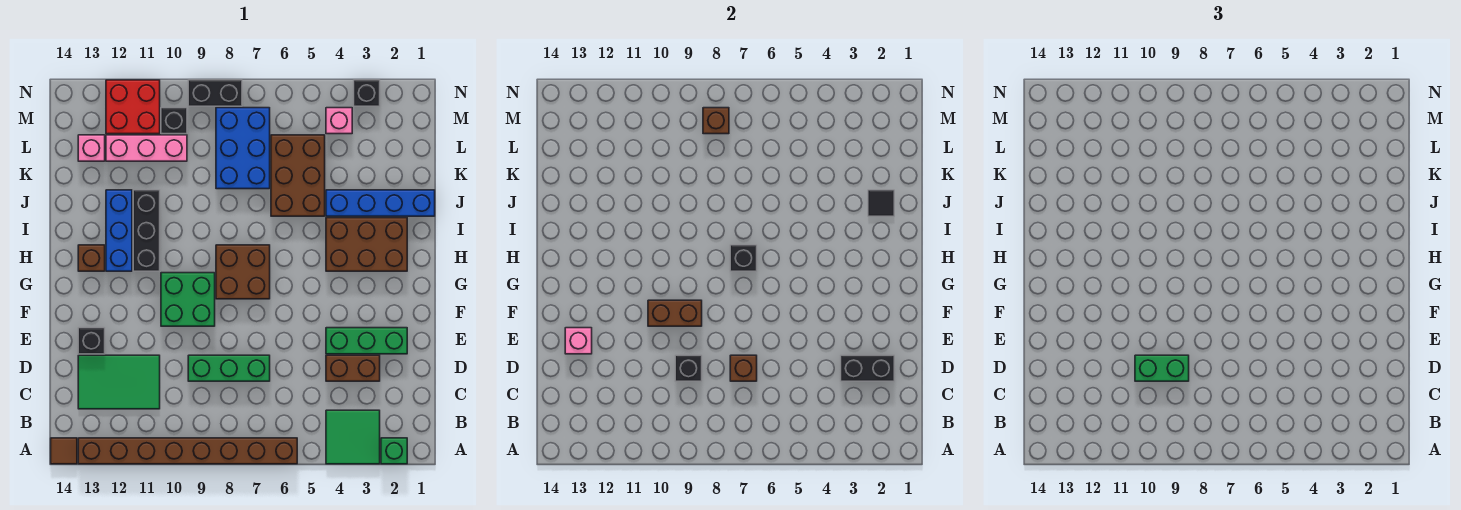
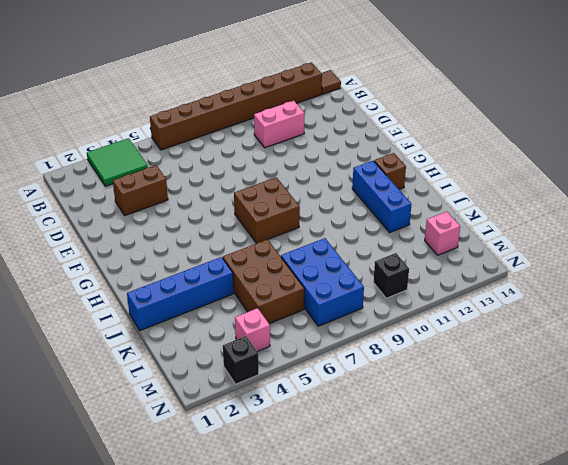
pink brick C10:C11 level 1 -> green tile C11:D13 level 1
none -> green brick A2 level 1
none -> green brick D7:D9 level 1
none -> green brick E2:E4 level 1
none -> black brick E13 level 1

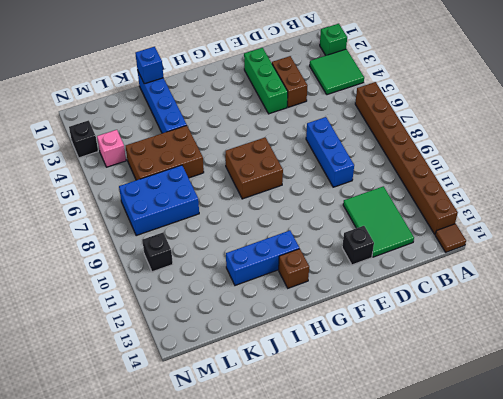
blue brick D7:D9 level 1 -> green brick D7:D9 level 1
blue brick J1 level 2 -> none
none -> green brick F9:G10 level 1
none -> brown brick H2:I4 level 1
none -> black brick H11:J11 level 1
none -> pink brick L10:L12 level 1

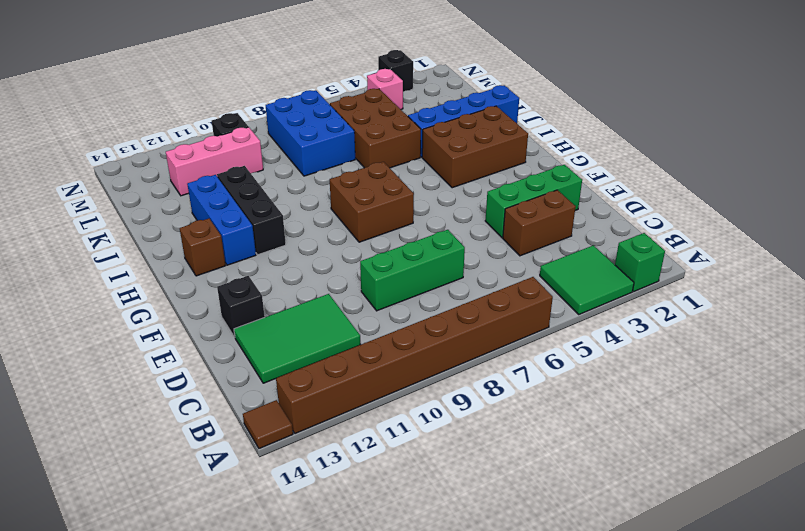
none -> green brick F9:G10 level 1
none -> pink brick L13 level 1
none -> red brick M11:N12 level 1
none -> black brick N8:N9 level 1

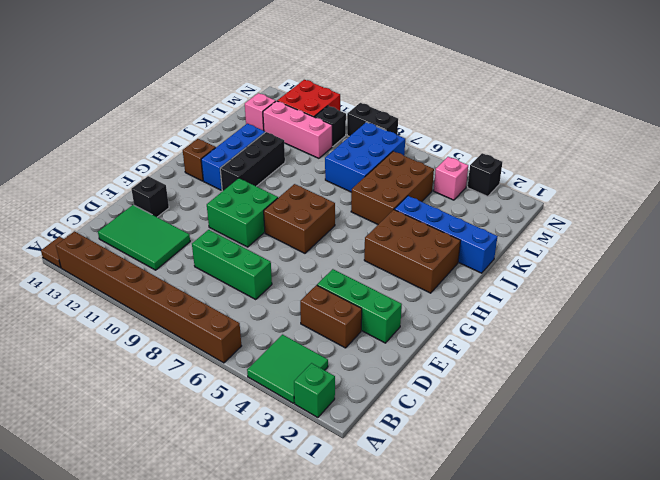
none -> black brick D2:D3 level 2
none -> brown brick D7 level 2
none -> black brick D9 level 2
none -> pink brick E13 level 2

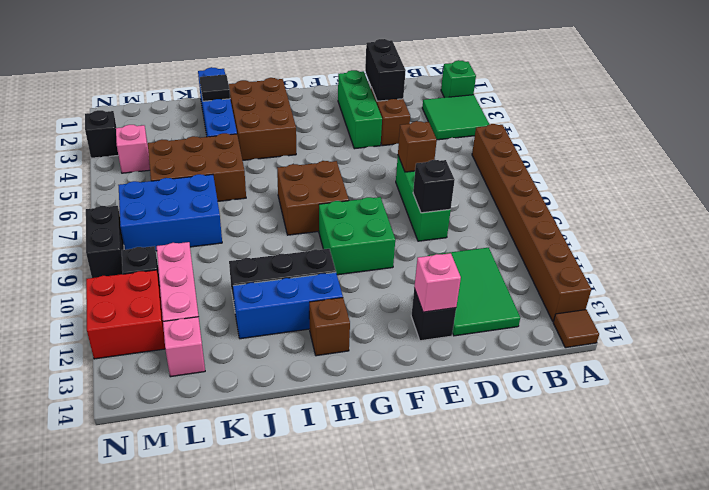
none -> brown brick F9:F10 level 2
none -> black brick H7 level 2
none -> brown brick M8 level 2
none -> green brick D9:D10 level 3

